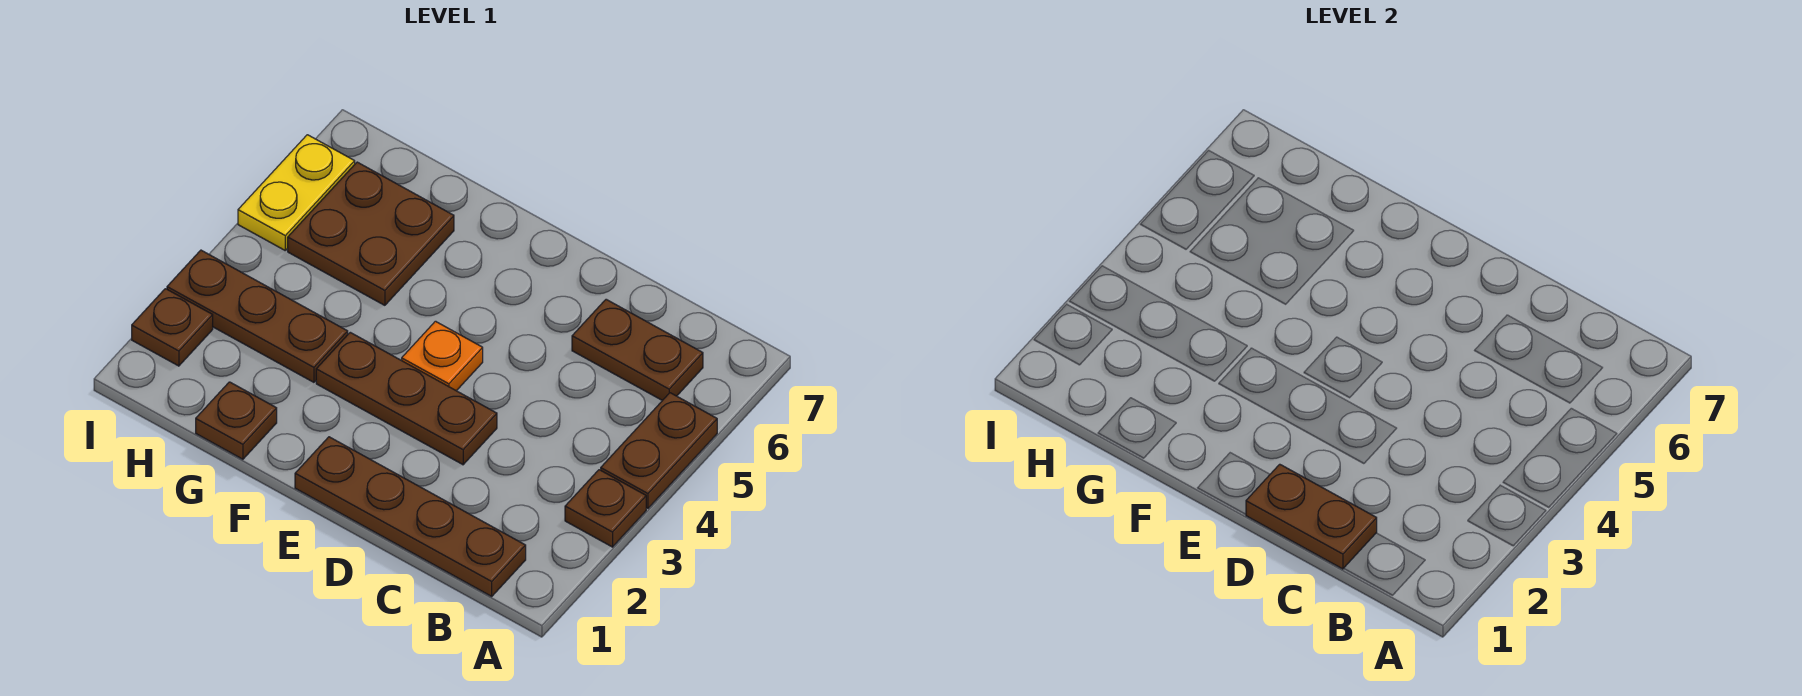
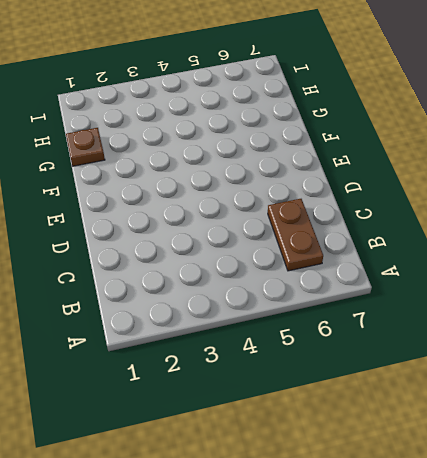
none -> brown plate A3 level 1
none -> brown plate A4:A5 level 1
none -> brown plate B1:E1 level 1

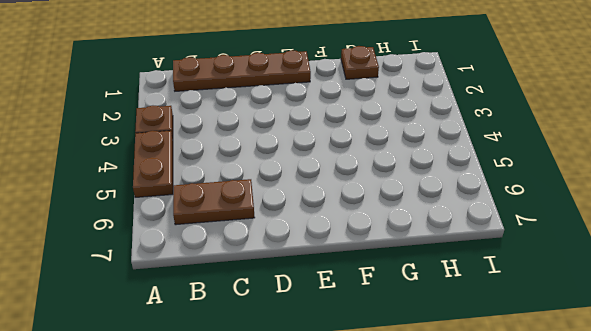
none -> brown plate D3:F3 level 1
none -> orange plate E4 level 1
none -> brown plate G3:I3 level 1

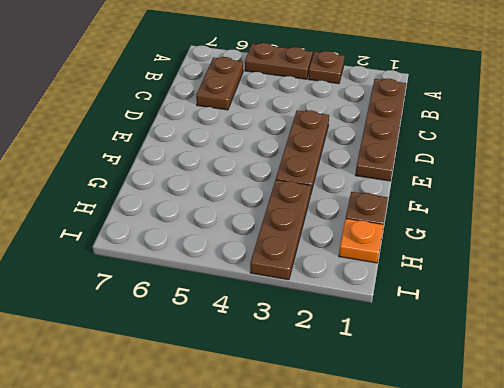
orange plate H1 level 1 -> orange plate E4 level 1
none -> brown plate G5:H6 level 1
none -> brown plate I2 level 1
none -> yellow plate I5:I6 level 1

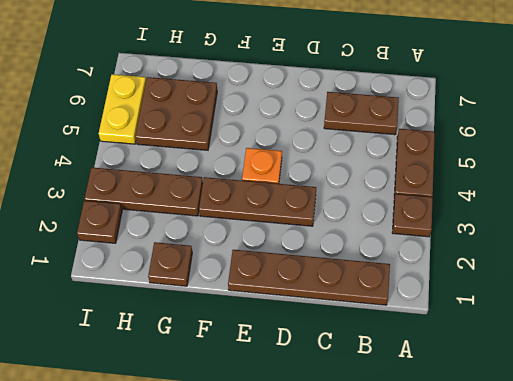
none -> brown plate C1:D1 level 2

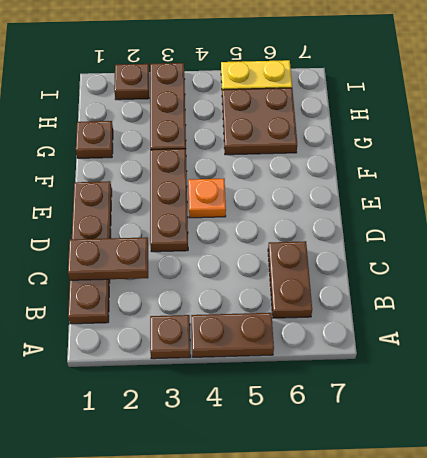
brown plate C1:C2 level 2 -> brown plate C1:D1 level 2

